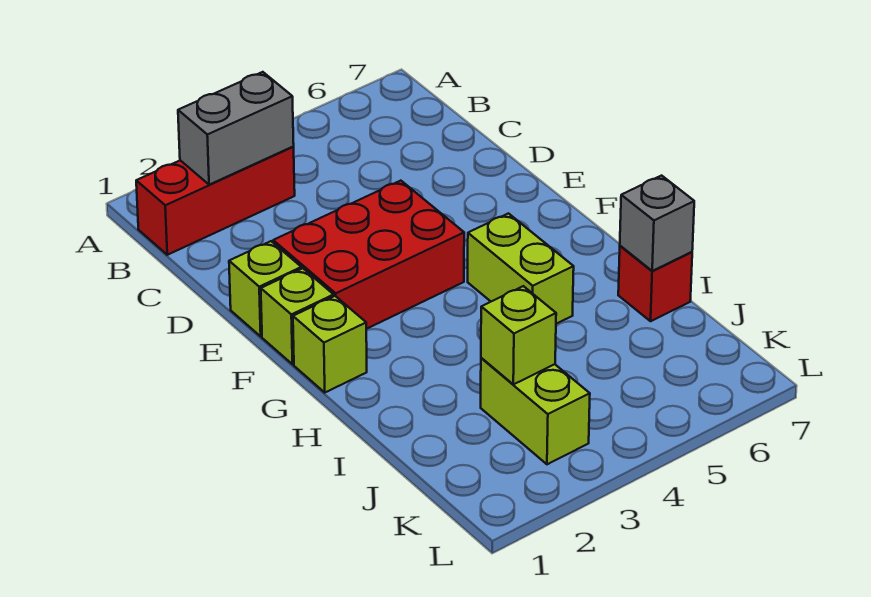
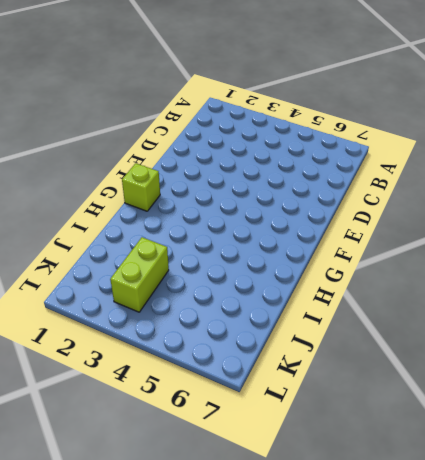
none -> red brick B1:B3 level 1
none -> lime brick E1 level 1

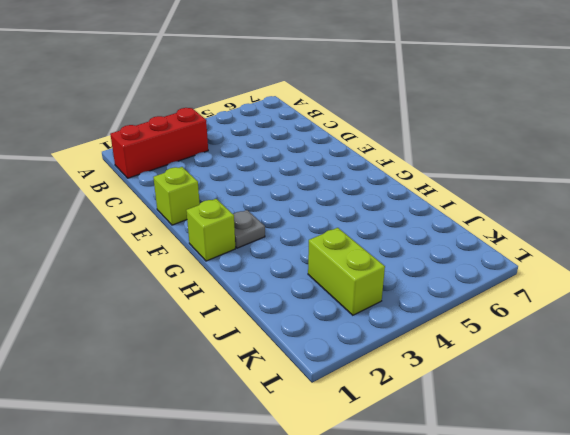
grey plate G2 level 1 -> none
none -> red brick E2:F4 level 1
none -> lime brick F1 level 1

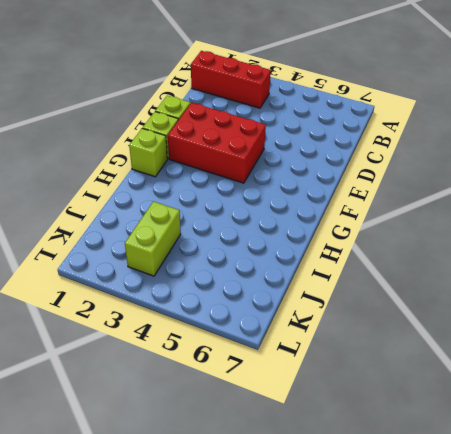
none -> lime brick G5:H5 level 1
none -> red brick I7 level 1

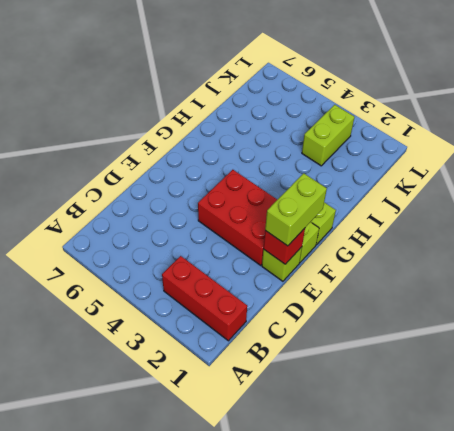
red brick E1 level 2 -> red brick I7 level 1
lime brick E1:F1 level 3 -> lime brick G5:H5 level 1
none -> grey brick B2:B3 level 2
none -> grey brick I7 level 2

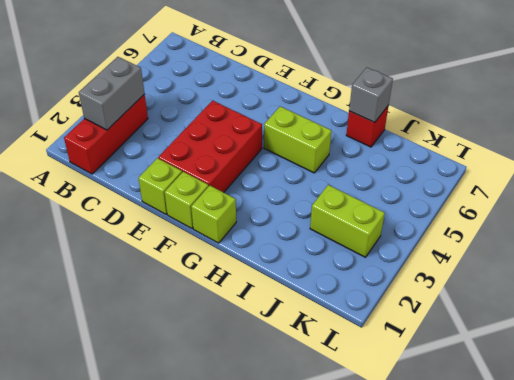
none -> lime brick J3 level 2

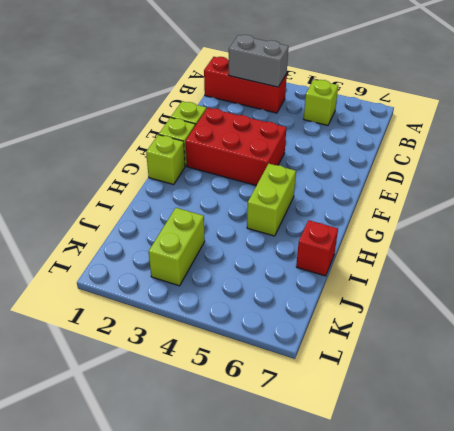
lime brick B5 level 1 -> lime brick J3 level 2
none -> grey brick I7 level 2

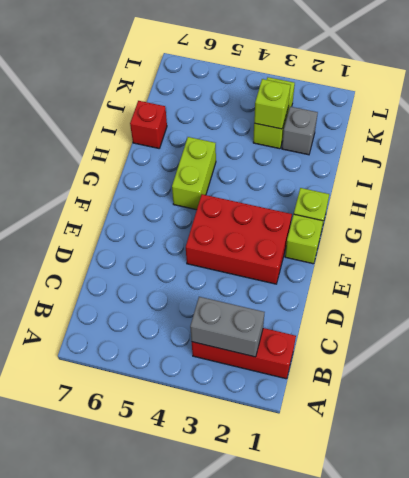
grey brick J2 level 1 -> grey brick I7 level 2
none -> lime brick E1 level 1

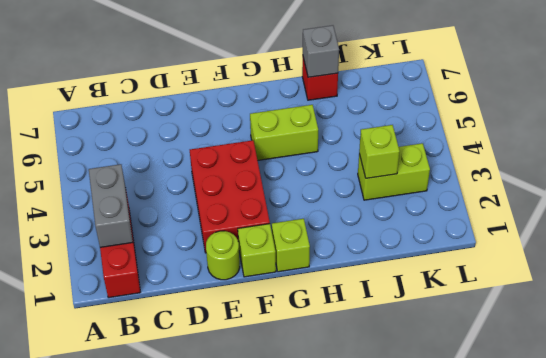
lime round brick E1 level 1 -> lime brick E1 level 1

